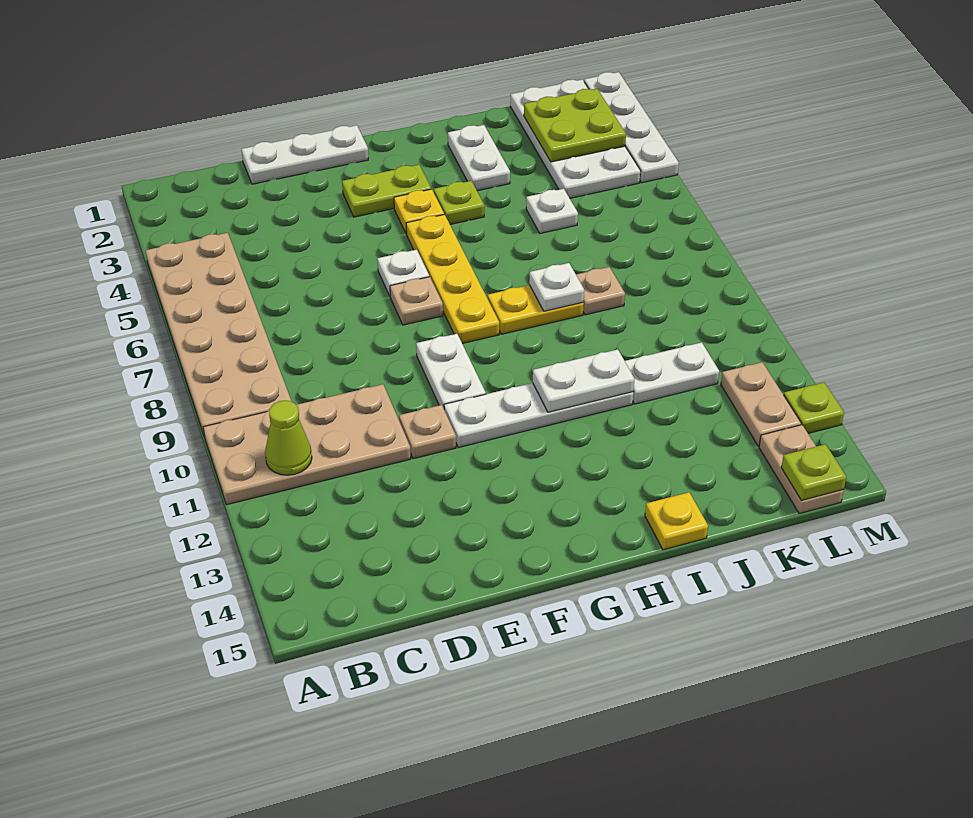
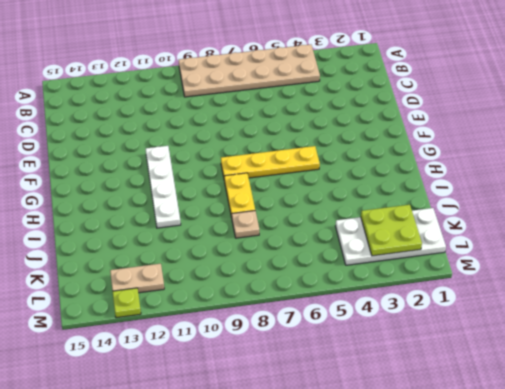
none -> tan plate A10:D11 level 1
none -> white plate D1:F1 level 1
none -> tan plate E11 level 1

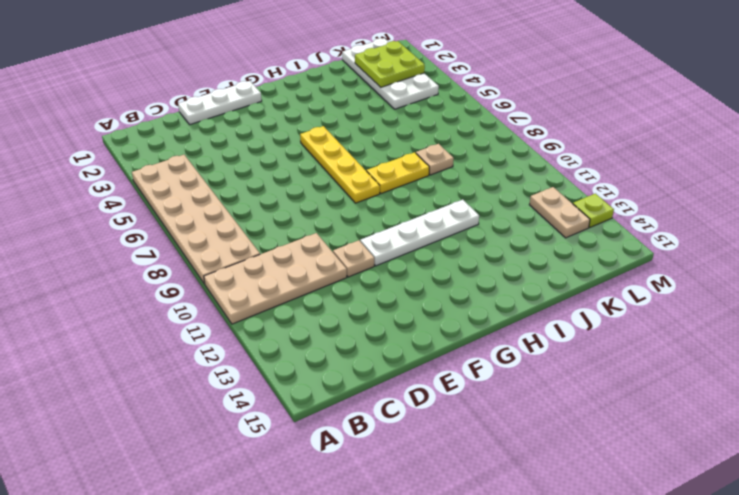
none -> lime plate F3:G3 level 1
none -> white plate F6 level 1
none -> tan plate F7 level 1

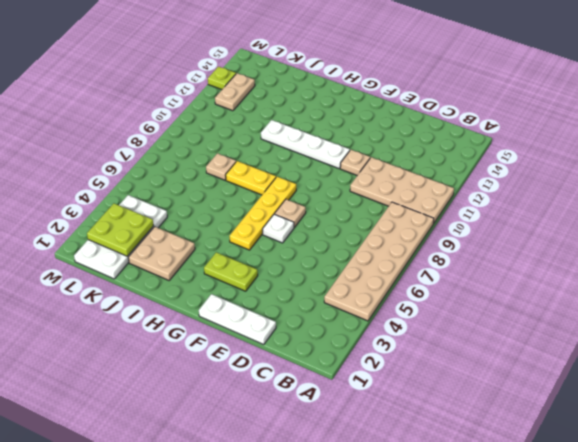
tan plate I2:J3 level 1 -> white plate I2:I3 level 1
none -> white plate F9:F10 level 1
none -> yellow plate G4 level 1
none -> lime plate H4 level 1

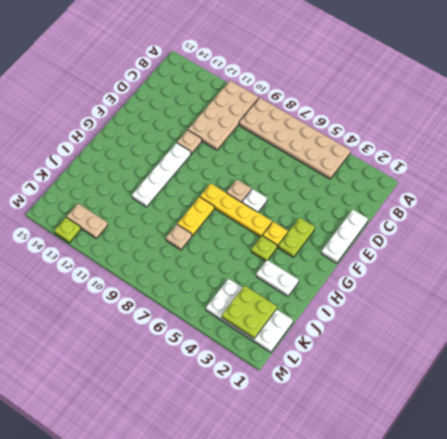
none -> white plate F9:F10 level 1
none -> yellow plate I15 level 1
none -> white plate J5 level 1

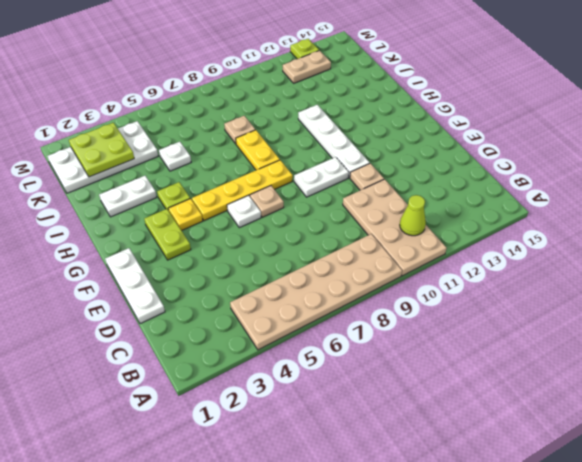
none -> yellow plate I15 level 1
none -> white plate J11:K11 level 1
none -> tan plate L14:L15 level 1

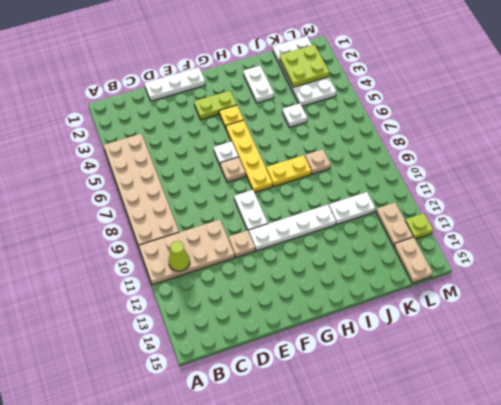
none -> lime plate H4 level 1
none -> yellow plate I15 level 1
none -> white plate M1:M4 level 1

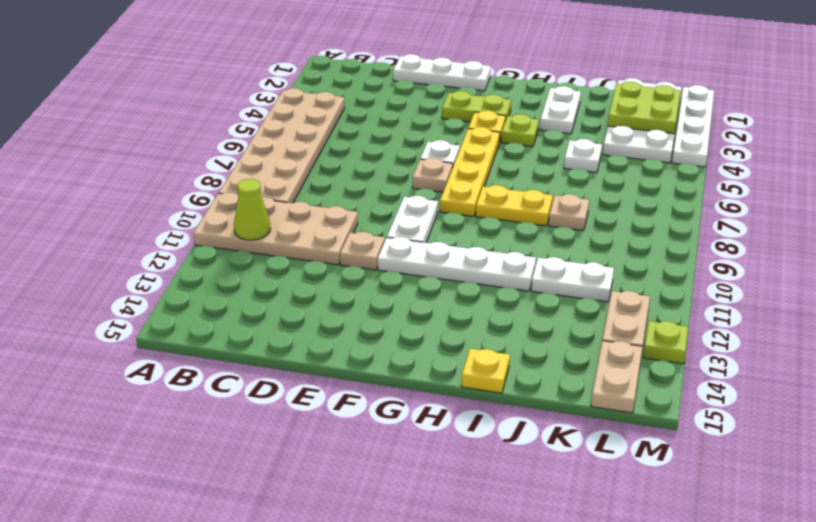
none -> white plate H11:I11 level 2
none -> white plate I8 level 2
none -> lime plate L15 level 2

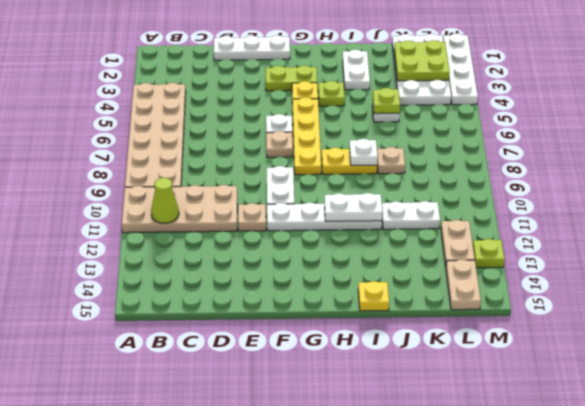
lime plate J5 level 2 -> lime plate L15 level 2

